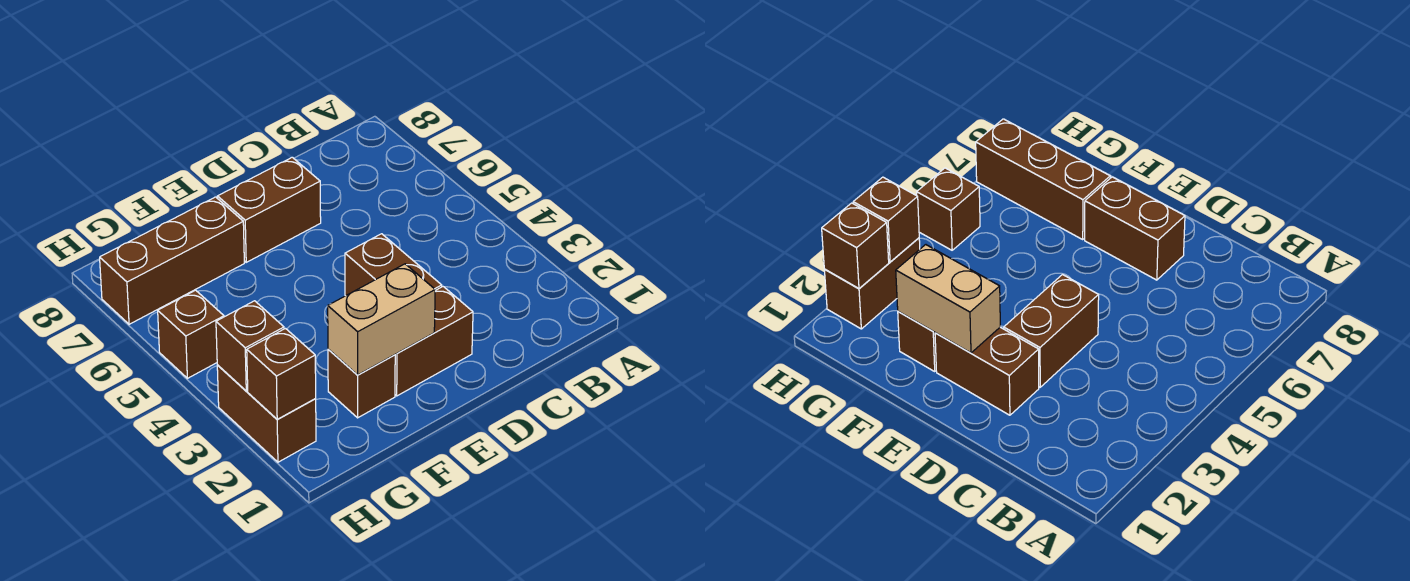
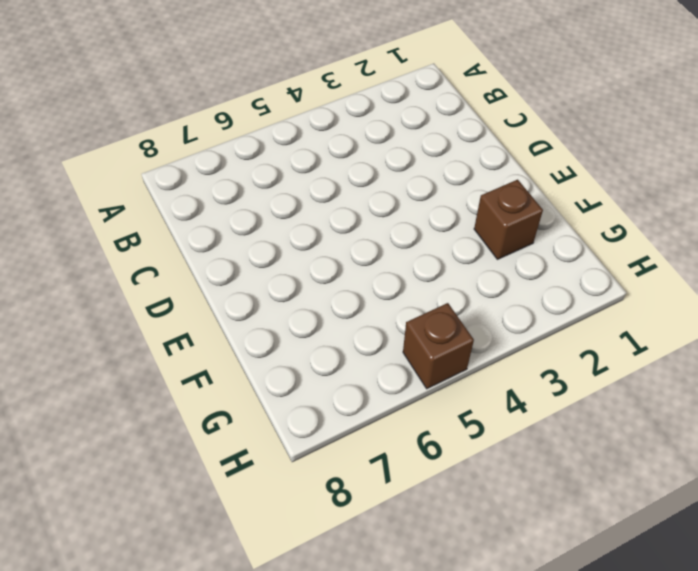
none -> brown brick D2:E2 level 1
none -> brown brick D3:D4 level 1

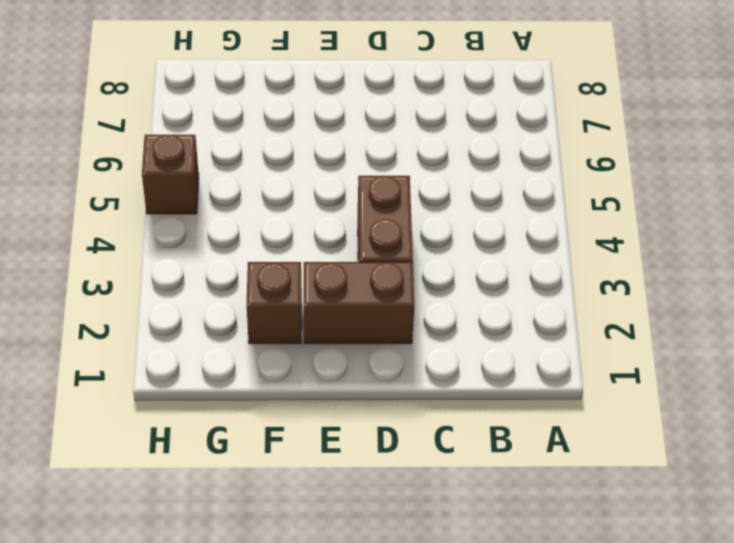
none -> brown brick D7:E7 level 1
none -> brown brick F7:H7 level 1

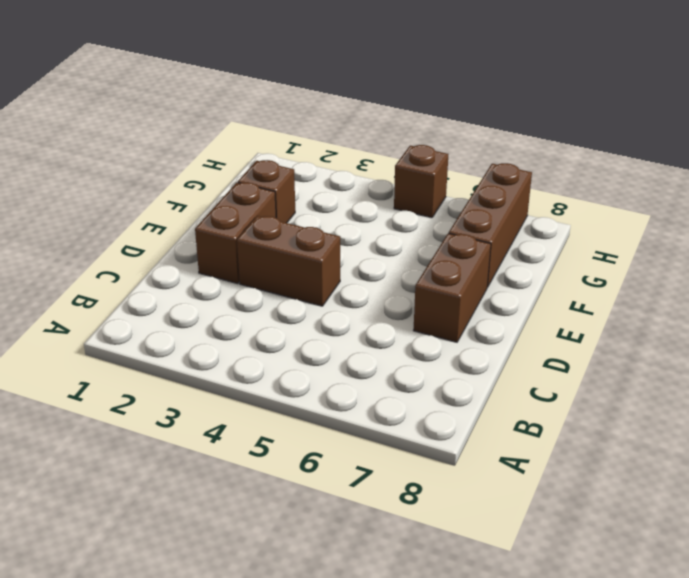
none -> brown brick H2:H3 level 1
none -> tan brick E2:F2 level 2

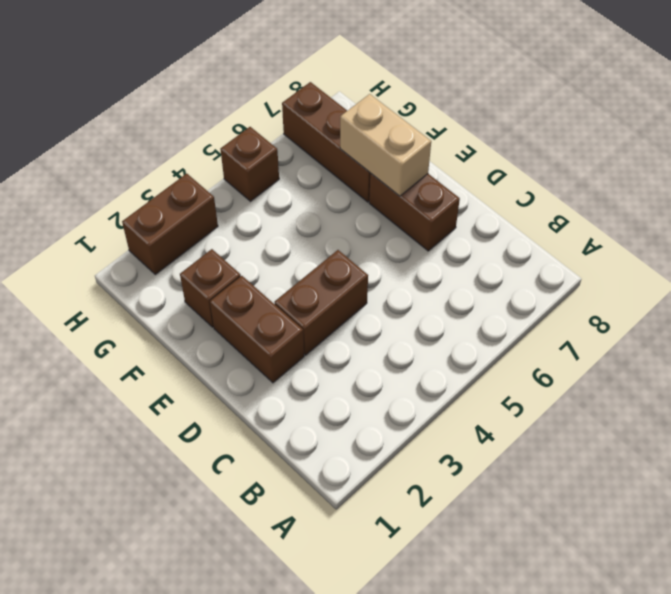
tan brick E7:F7 level 2 -> tan brick E2:F2 level 2
none -> brown brick H2 level 2
none -> brown brick H3 level 2

